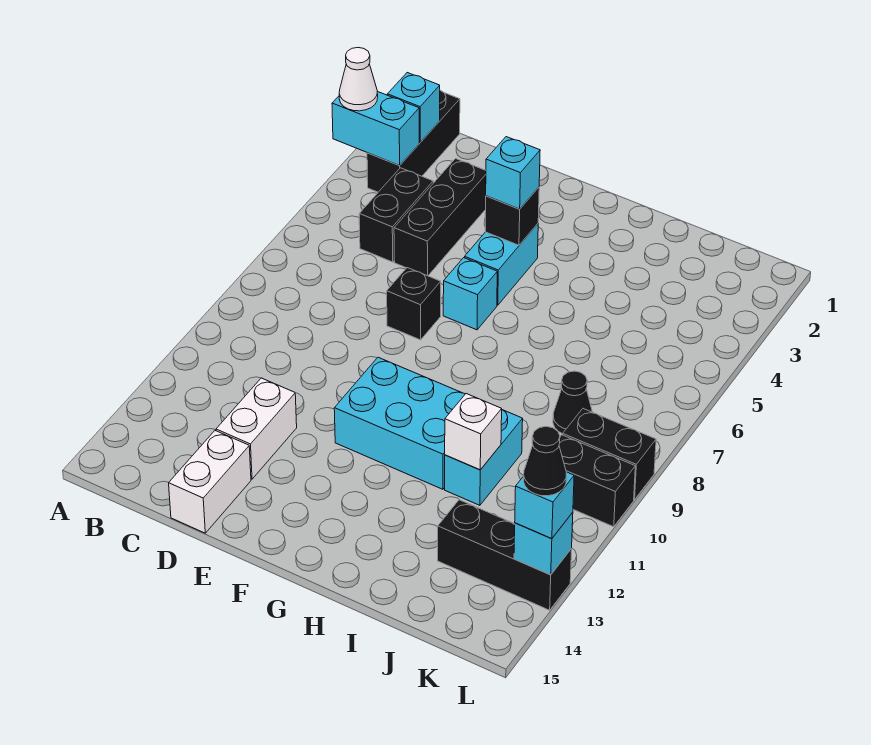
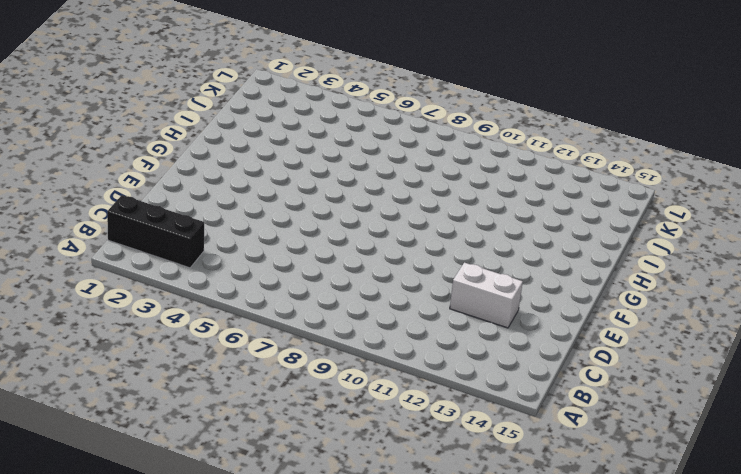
none -> black brick C4:C5 level 1
none -> black brick D3:D5 level 1
none -> white brick D14:D15 level 1

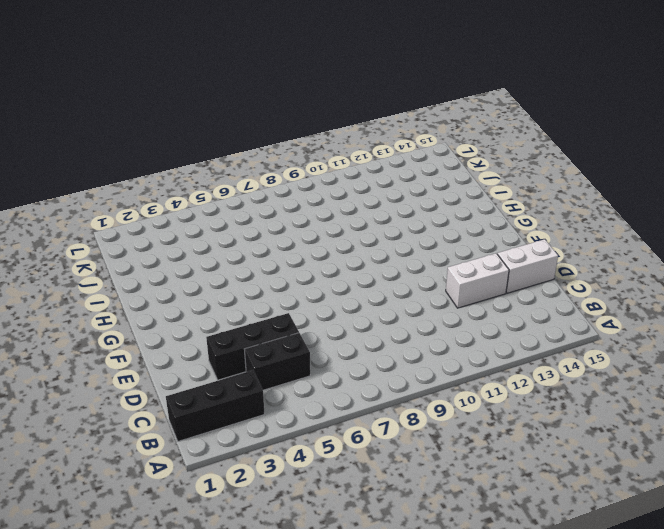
none -> black brick E7 level 1
none -> cyan brick F4:F5 level 1
none -> cyan brick F6 level 1

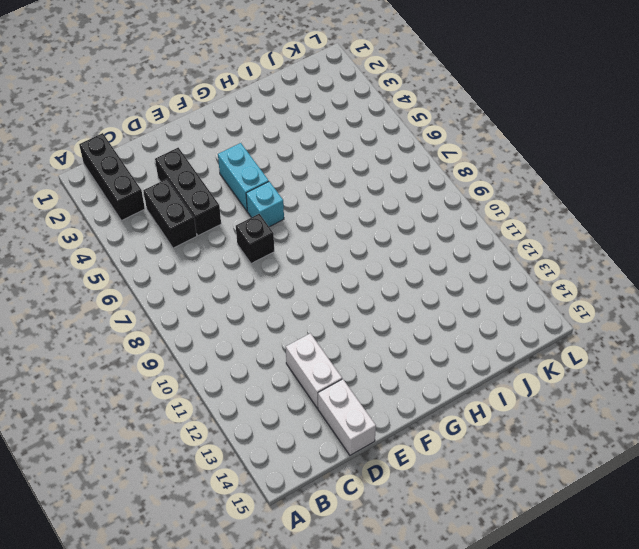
none -> cyan brick F10:H11 level 1
none -> cyan brick I10:I11 level 1
none -> black cone J8 level 1

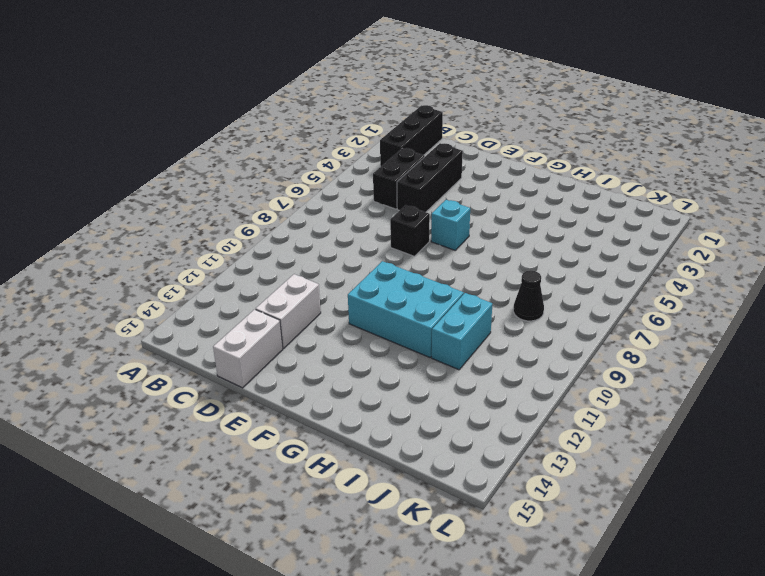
none -> cyan brick F4:F5 level 1
none -> black brick J13:L13 level 1
none -> black brick K9:L9 level 1

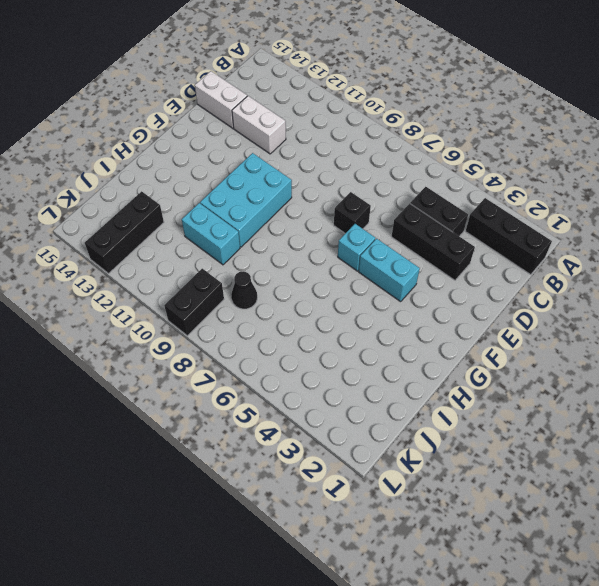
none -> black brick K10:L10 level 1
none -> cyan brick A3:B3 level 2
none -> cyan brick B2 level 2

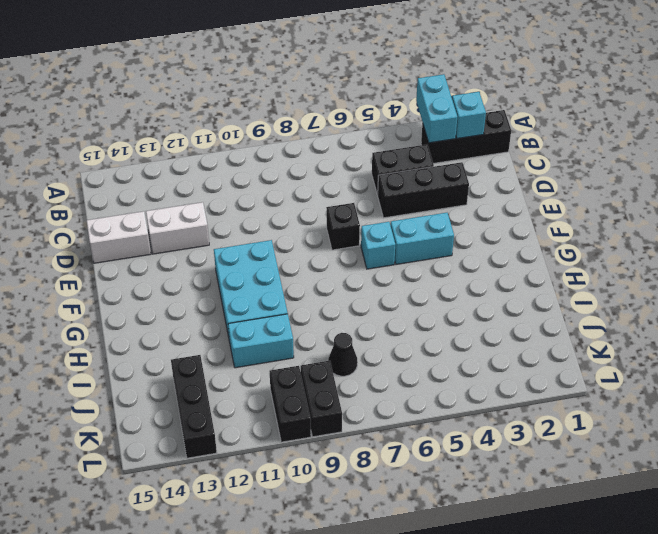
none -> black brick F4 level 2
none -> white brick I11 level 2
none -> cyan brick L13 level 2

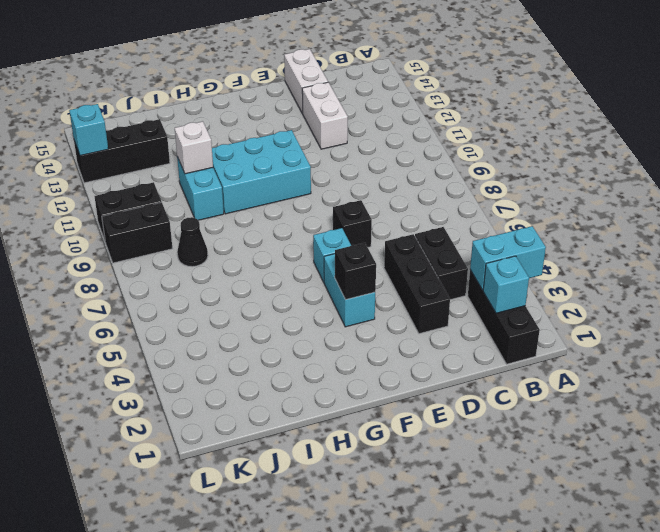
none -> white cone A3 level 3
none -> cyan brick F4 level 3
none -> cyan brick L13 level 3

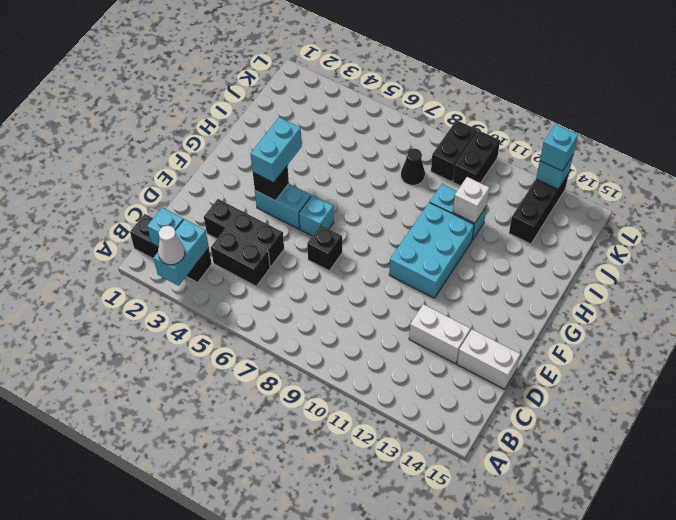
cyan brick F4:G4 level 3 -> cyan brick F4 level 3
none -> black cone L13 level 4

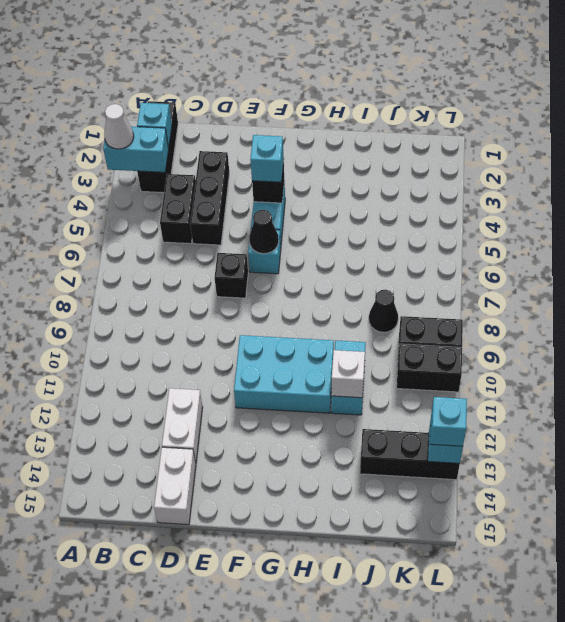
black cone F6 level 2 -> black cone L13 level 4

